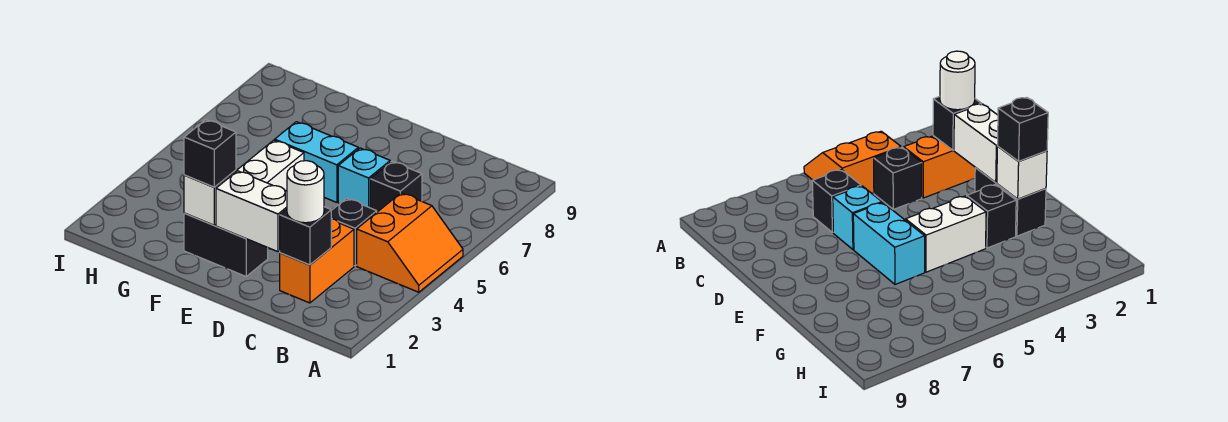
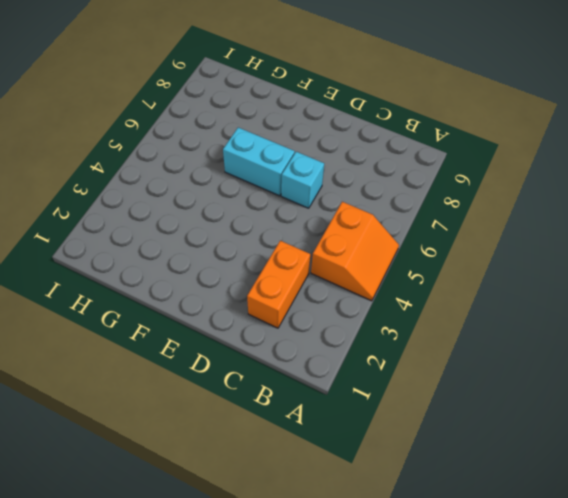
none -> black brick C4 level 1
none -> black brick C6 level 1
none -> black brick E2:F2 level 1

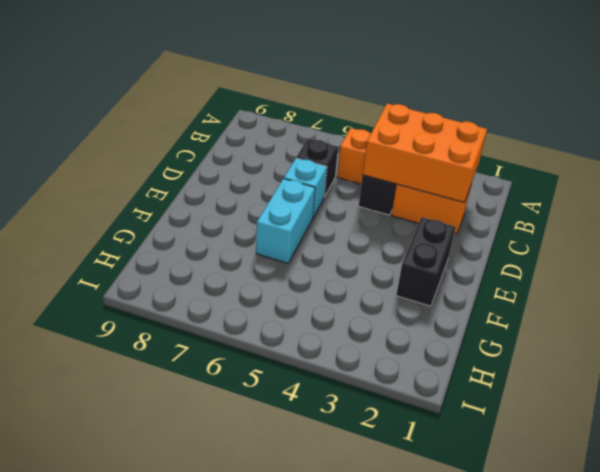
orange brick B2:C4 level 2 -> black brick C2 level 2
none -> black brick F3 level 1
none -> white brick F4:F5 level 1
none -> white brick D2:E2 level 2

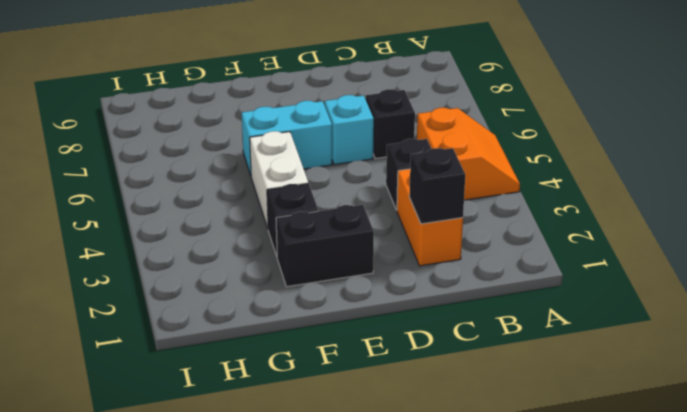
none -> white brick D2:E2 level 2
none -> white brick F2 level 2
none -> white round brick C2 level 3

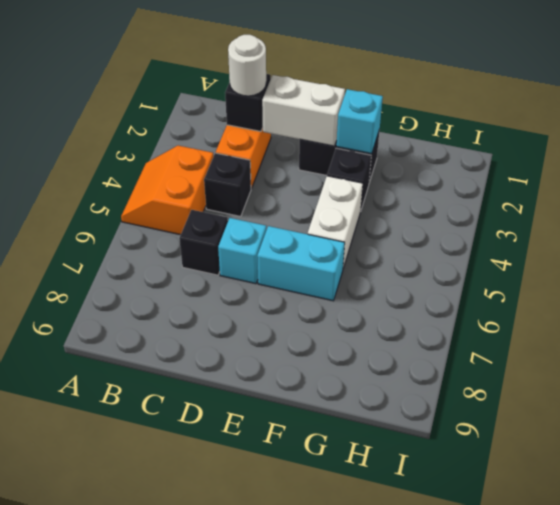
cyan brick F2 level 2 -> white brick F2 level 2
none -> black brick F2 level 3

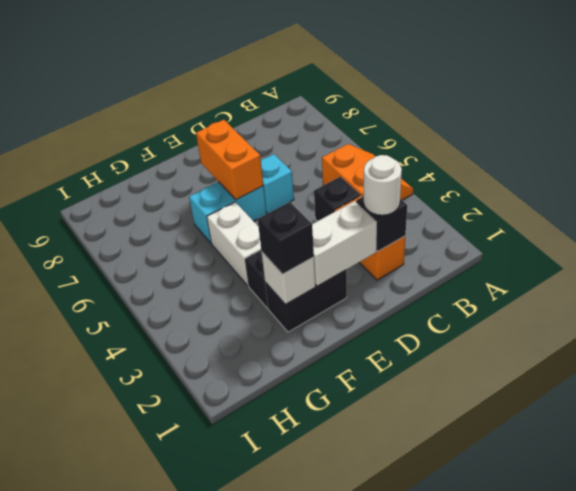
orange brick E6:E7 level 2 -> none
none -> black brick C6 level 1

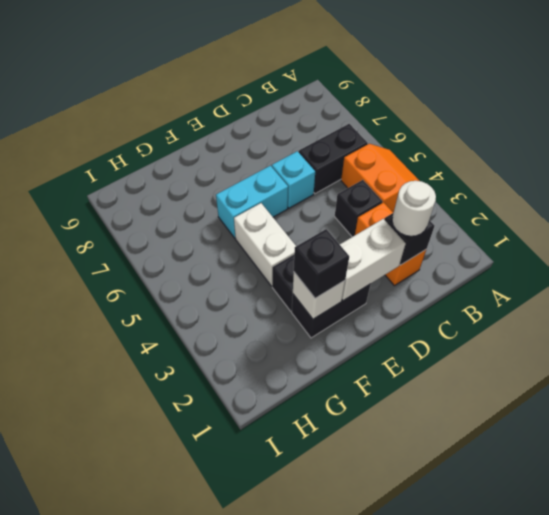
black brick B6:C6 level 1 -> black brick C6 level 1

